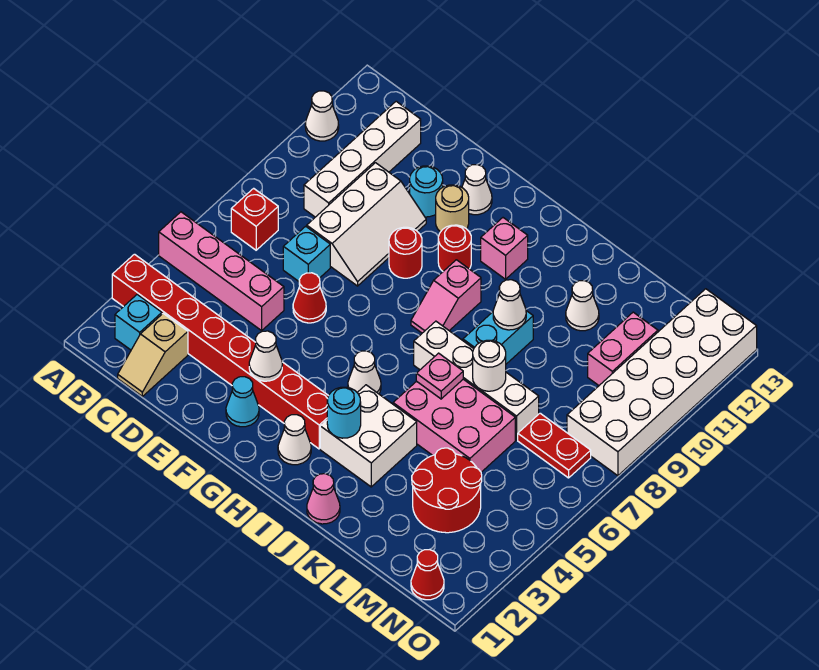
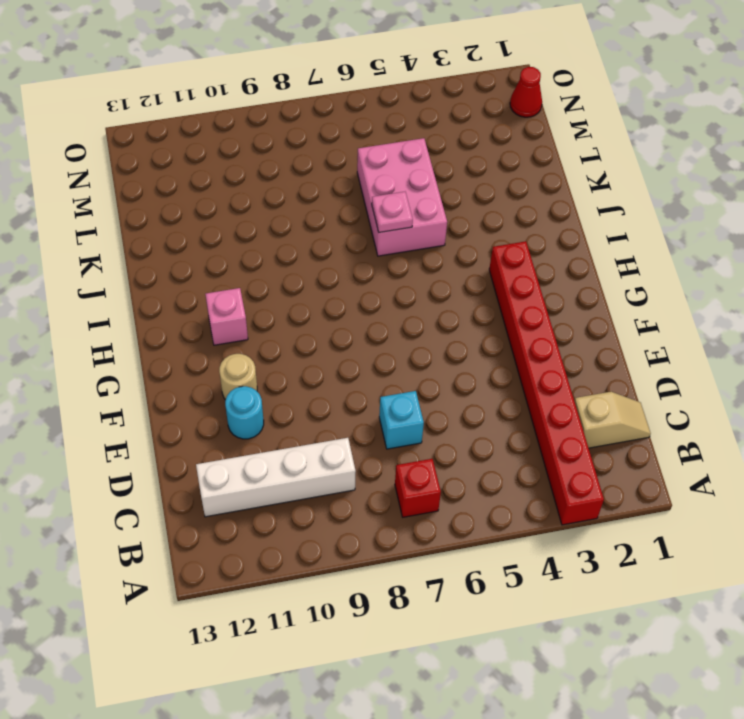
none -> pink brick A5:D5 level 1
none -> white cone A11 level 1
none -> cyan brick B2 level 1
none -> white slope D8:E10 level 1 top D

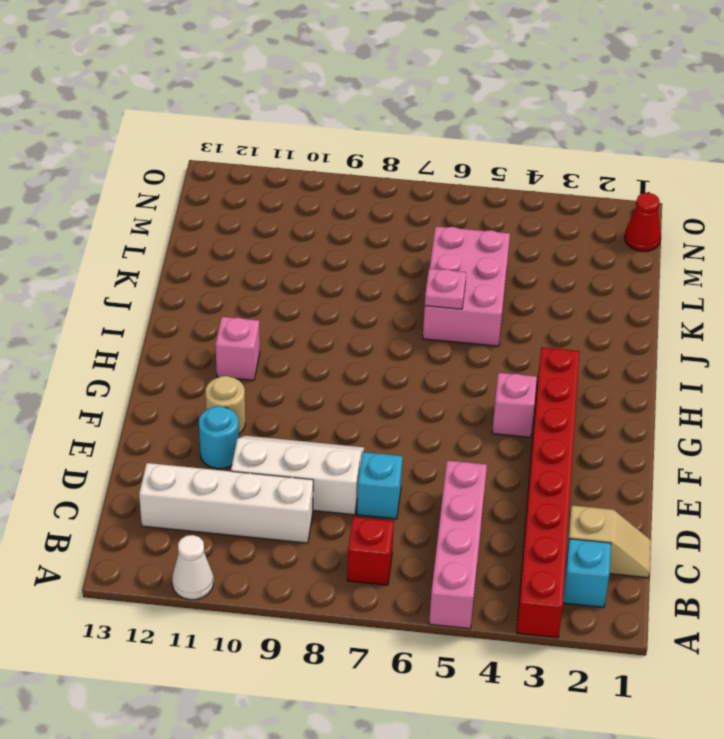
pink brick G4 level 1 -> none
none -> red cone E6 level 1
none -> cyan cone F2 level 1
none -> red round brick F9 level 1
none -> white cone F12 level 1

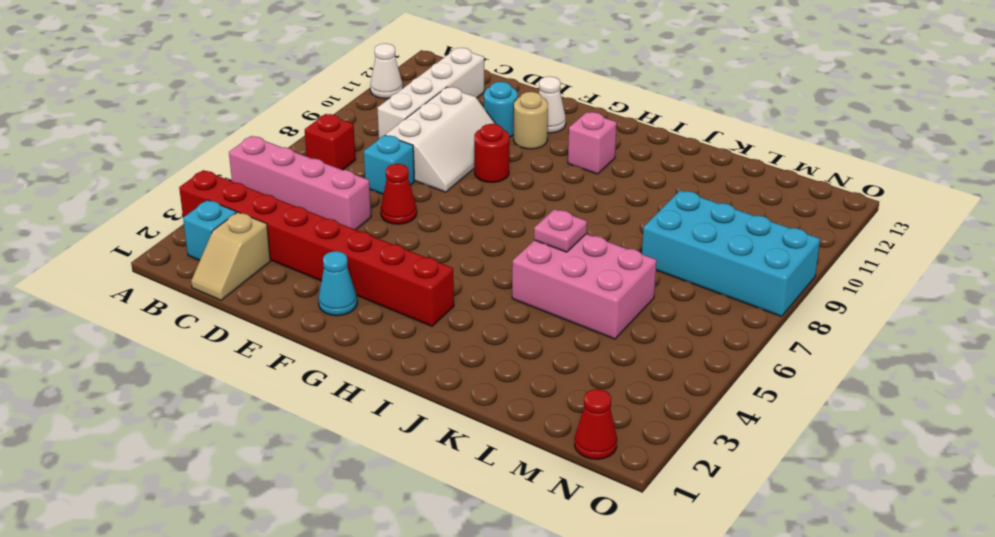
cyan brick L8:O9 level 1 -> white brick N8:O13 level 1
none -> red round brick G10 level 1
none -> white cone H2 level 1
none -> white cone H5 level 1
none -> pink slope H8:H9 level 1 top 9

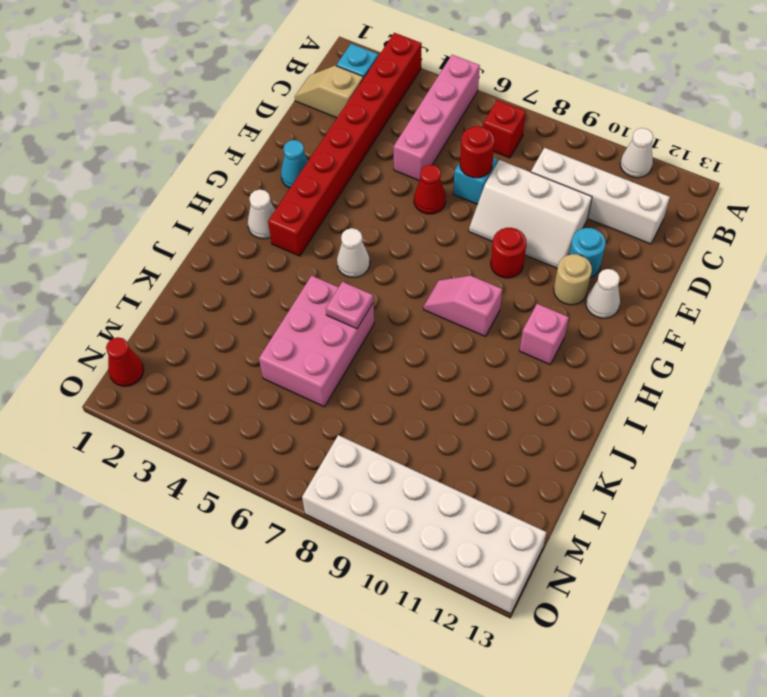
red round brick D7 level 2 -> red round brick G10 level 1
none -> white brick I3:J4 level 1
none -> white brick I7:L7 level 1
none -> pink cone J1 level 1
none -> cyan brick J8:J9 level 1

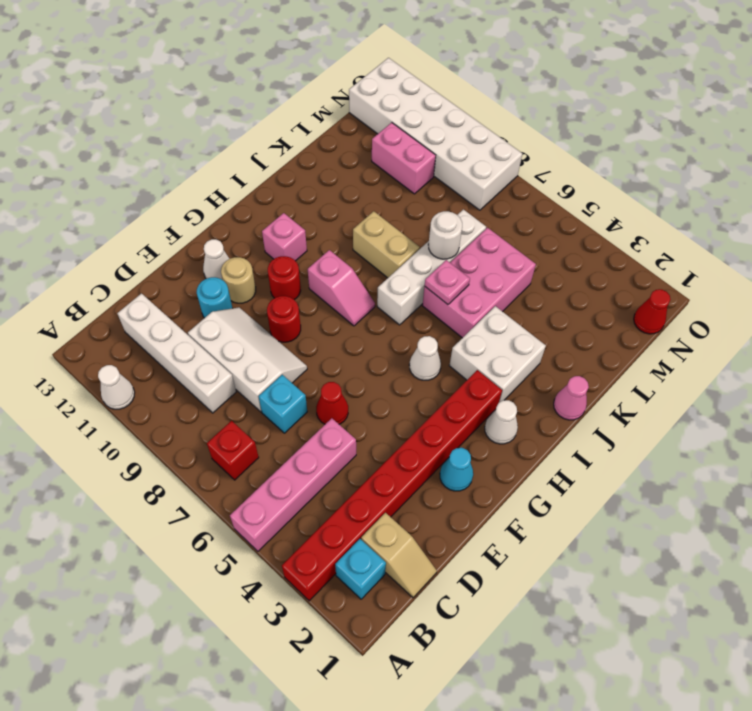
tan brick J8:J9 level 1 -> cyan brick J8:J9 level 1
none -> white cone K11 level 1
none -> red round brick L3:M4 level 1
none -> red plate M7:N7 level 1
none -> white cone F3 level 2

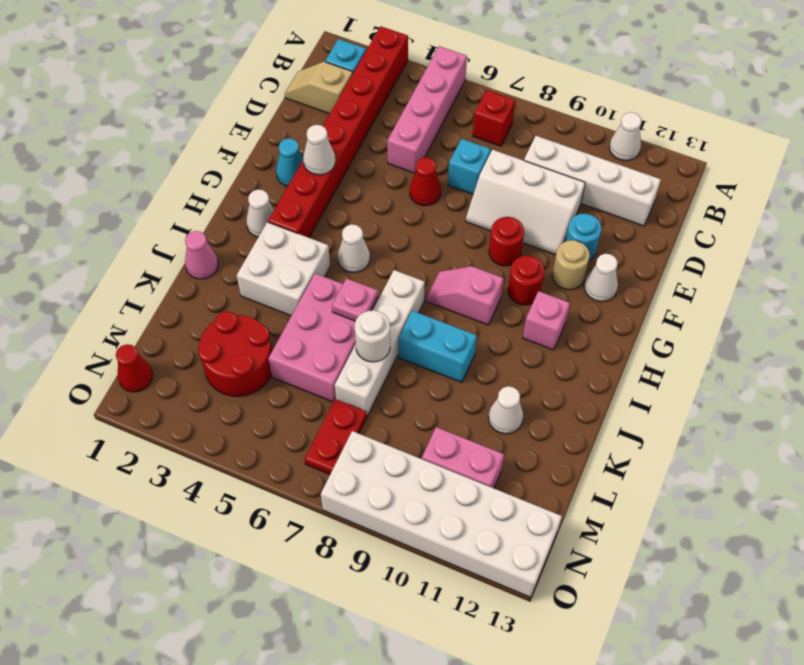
none -> cyan round brick I3 level 2
none -> white cone J9 level 2

